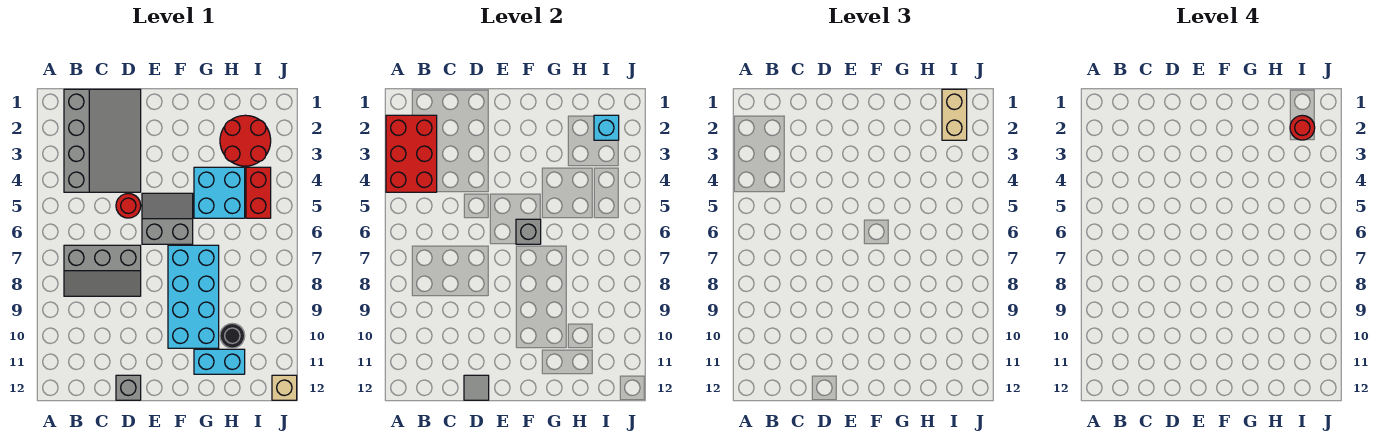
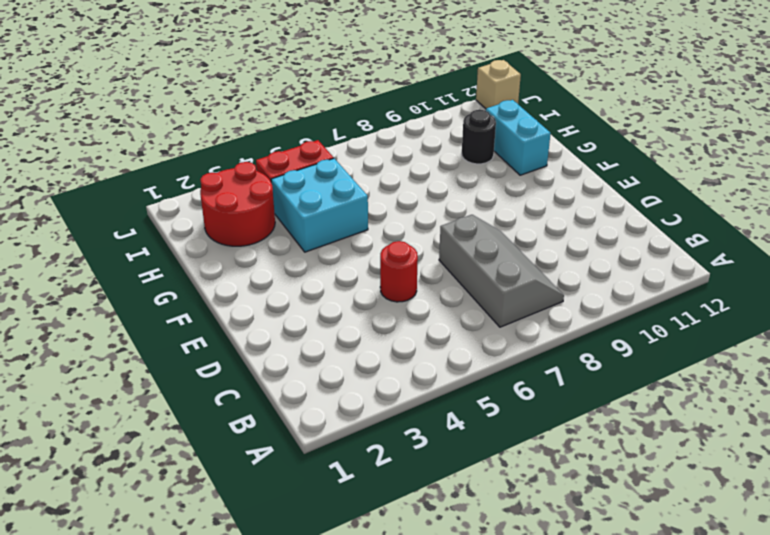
none -> grey slope B1:D4 level 1 top B
none -> grey brick D12 level 1
none -> grey slope E5:F6 level 1 top 6

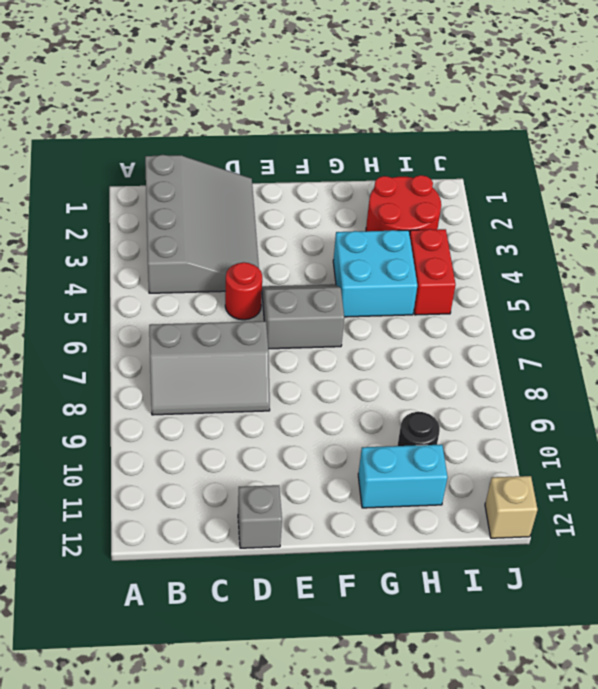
none -> cyan brick F7:G10 level 1
none -> red brick A2:B4 level 2
none -> grey tile D12 level 2

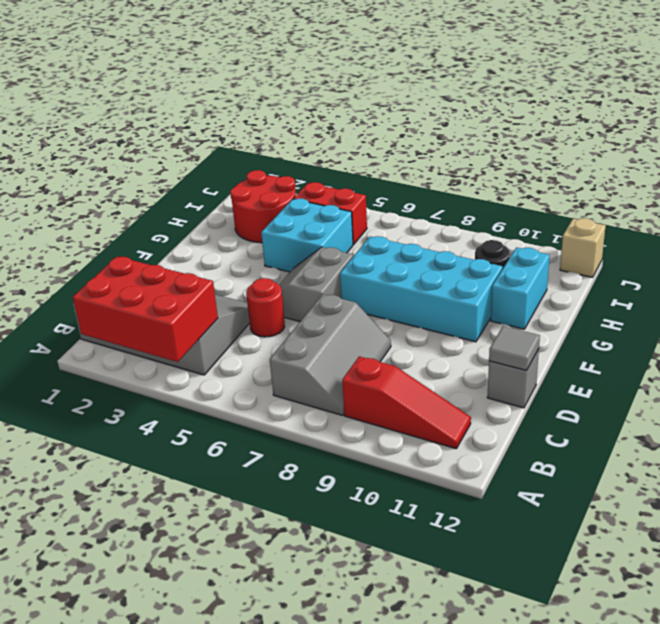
red slope B9:B11 level 1 top 9 -> none
none -> grey brick F6 level 2
none -> cyan brick I2 level 2
none -> tan brick I1:I2 level 3

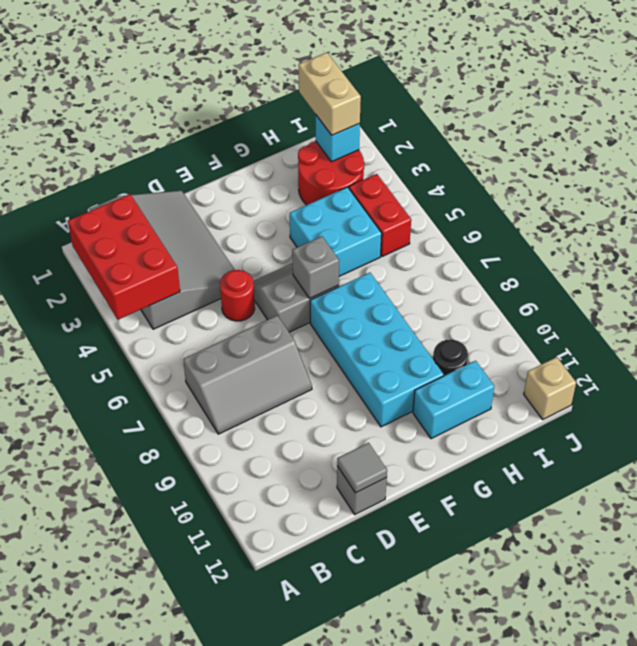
none -> red round brick I2 level 4

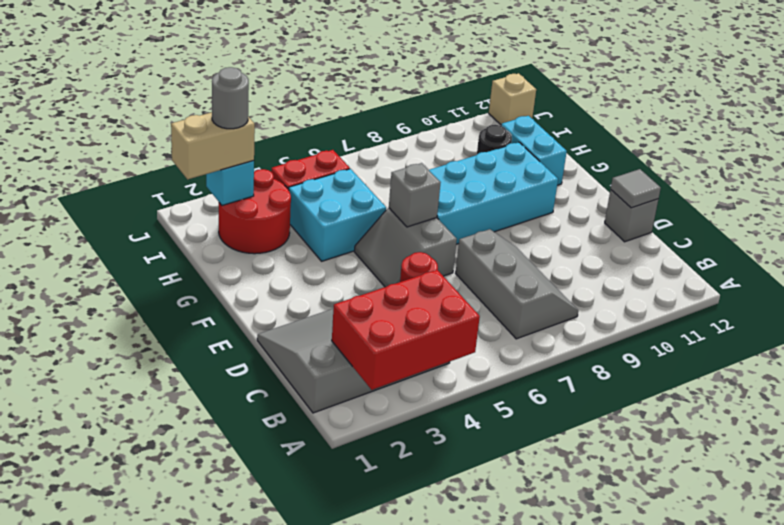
grey round brick I2 level 4 -> red round brick I2 level 4

